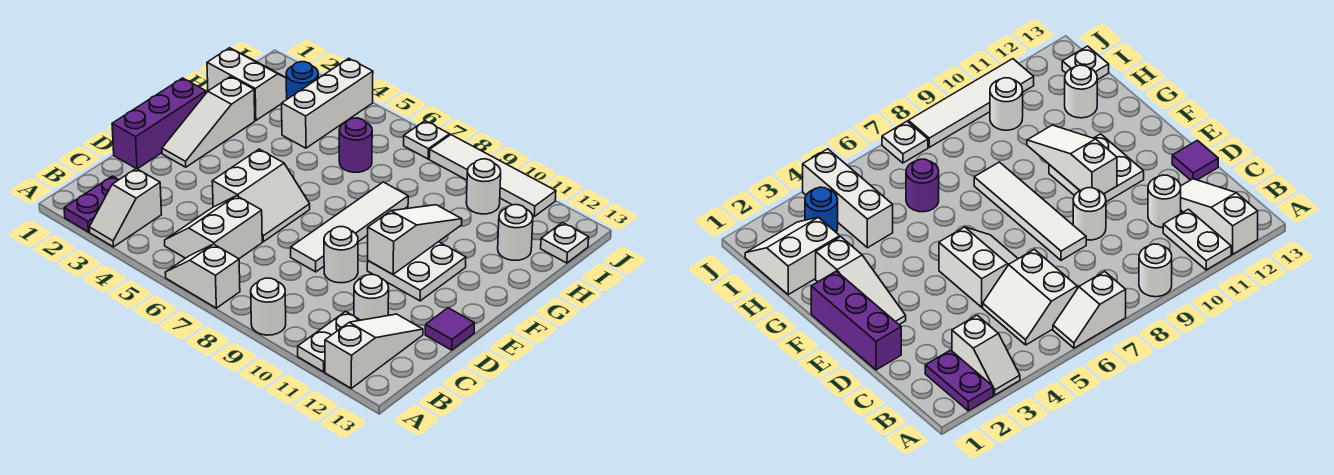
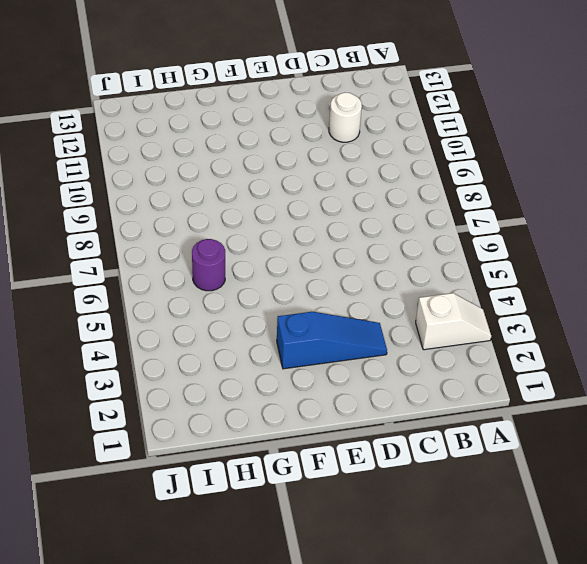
blue slope D3:F3 level 1 top F -> none
none -> purple plate A2:B2 level 1
none -> white slope A6:A7 level 1 top 7
none -> white round brick A9 level 1

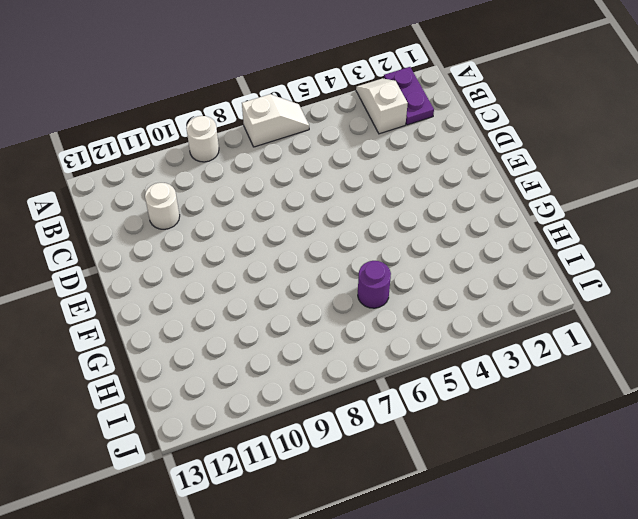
none -> white plate A11:B11 level 1
none -> white slope A12:C12 level 1 top A
none -> white slope B5:C6 level 1 top 6

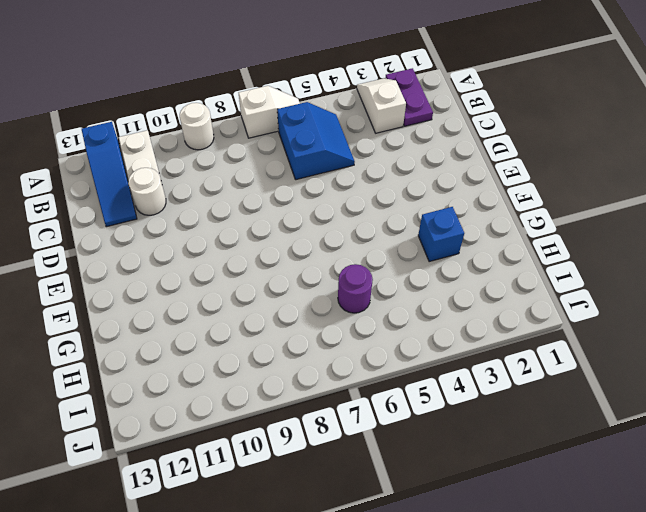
blue slope A12:C12 level 1 top A -> white slope A12:C12 level 1 top A
blue slope B5:C6 level 1 top 6 -> white slope B5:C6 level 1 top 6
blue brick G3 level 1 -> none
none -> purple brick D1:F1 level 1
none -> white slope D5:E6 level 1 top 5
none -> white tile D8:G8 level 1

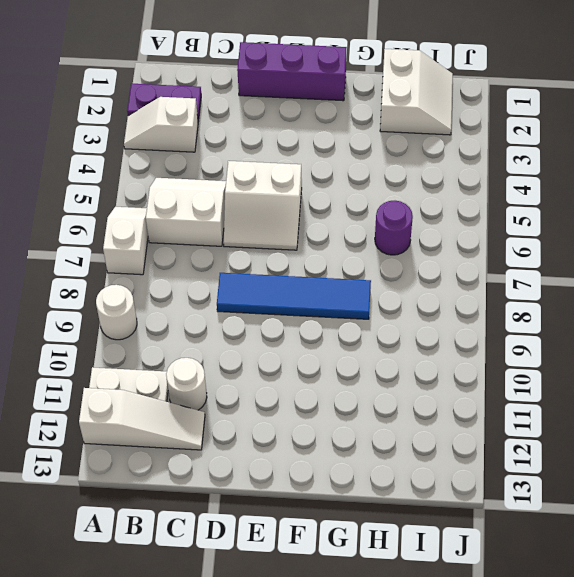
blue tile D8:G8 level 1 -> white tile D8:G8 level 1
none -> white round brick D9 level 1
none -> purple tile D13 level 1
none -> white slope E2:G2 level 1 top G

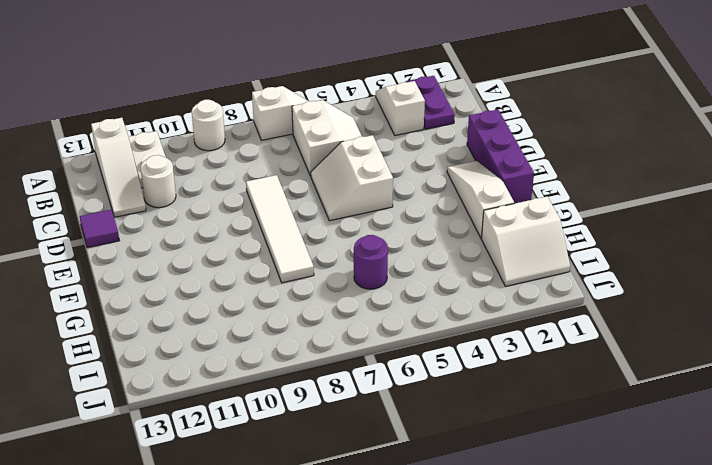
none -> white round brick D9 level 1
none -> white plate E10:F11 level 1
none -> white brick H4:J4 level 1

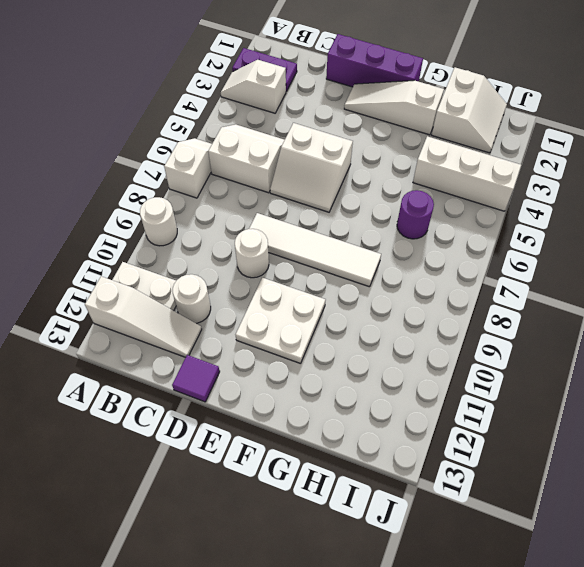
none -> white round brick H12 level 1
none -> blue round brick I3 level 1
none -> white round brick I10 level 1

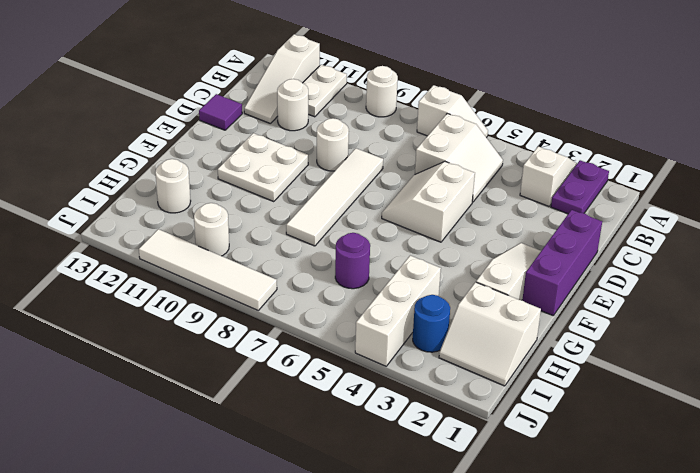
none -> white plate I13 level 1
none -> white plate J7 level 1
none -> white slope E10:G10 level 2 top E

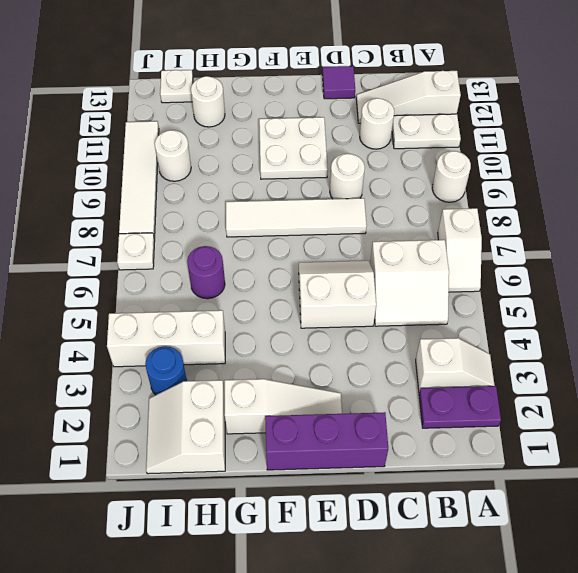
none -> white slope E10:G10 level 2 top E

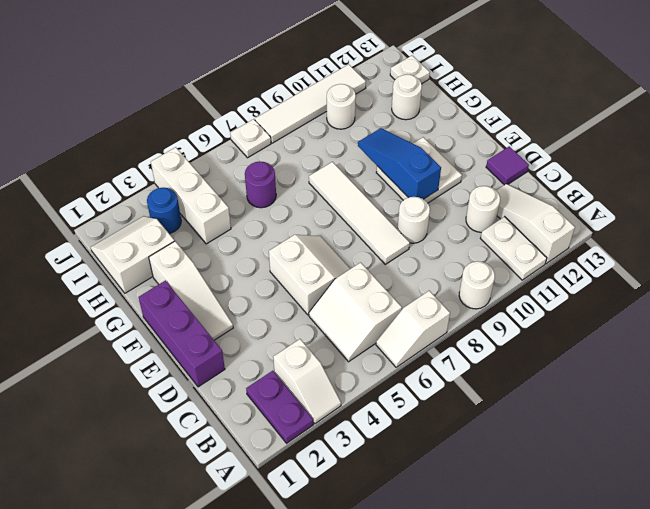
blue slope E10:G10 level 2 top E -> white slope E10:G10 level 2 top E

